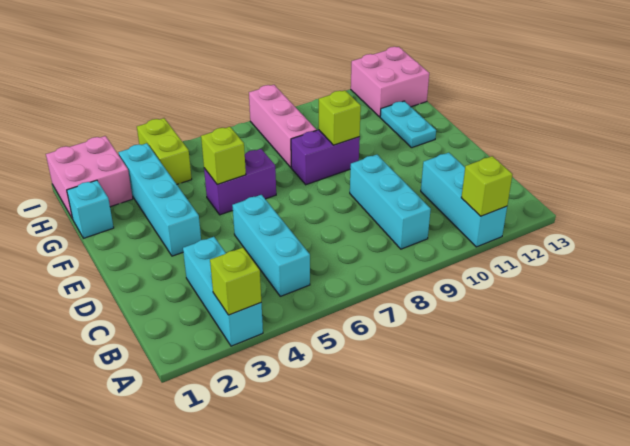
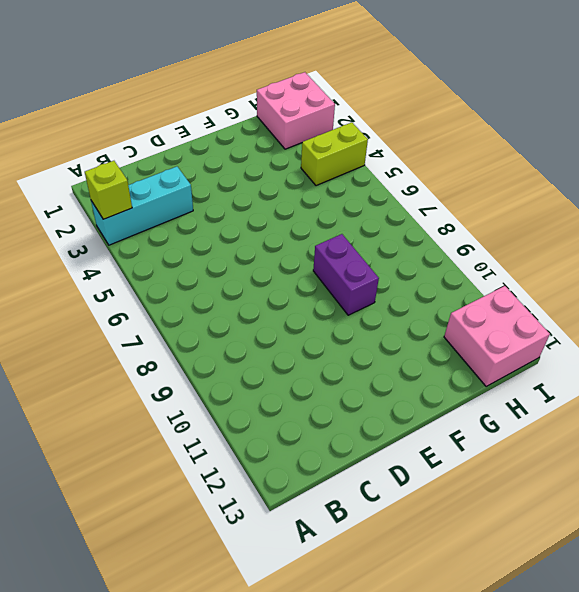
none -> cyan brick A11:C11 level 1
none -> cyan brick B5:D5 level 1
none -> cyan brick B9:D9 level 1

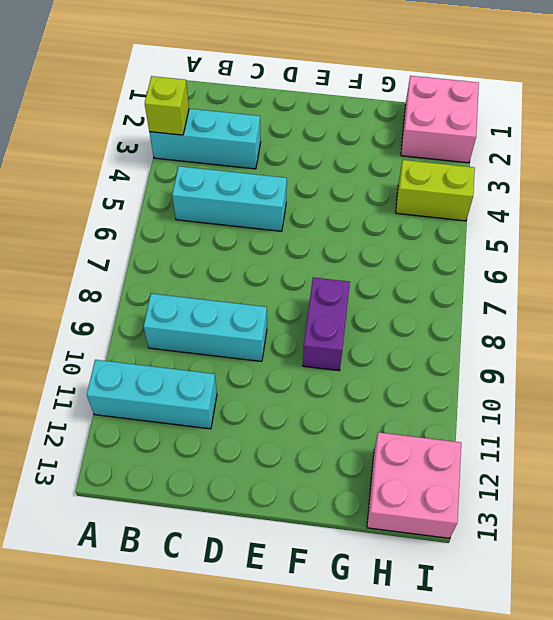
none -> cyan brick E3:H3 level 1
none -> purple brick F5:F6 level 1
none -> cyan plate F12:G12 level 1

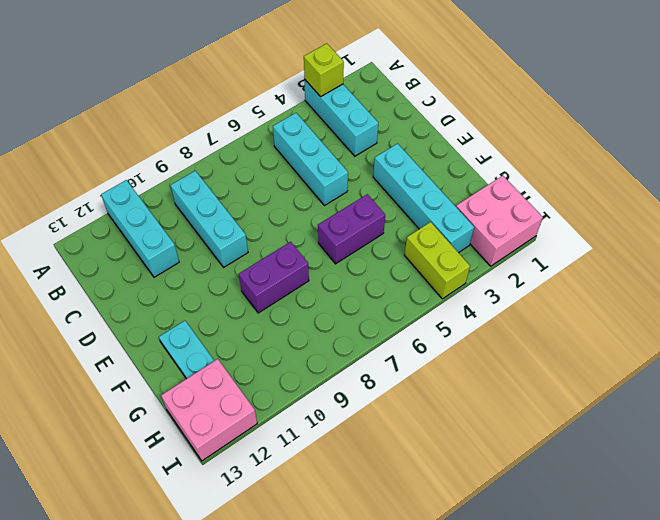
none -> cyan brick G1 level 1
none -> pink brick G8:I8 level 1
none -> lime brick A11 level 2

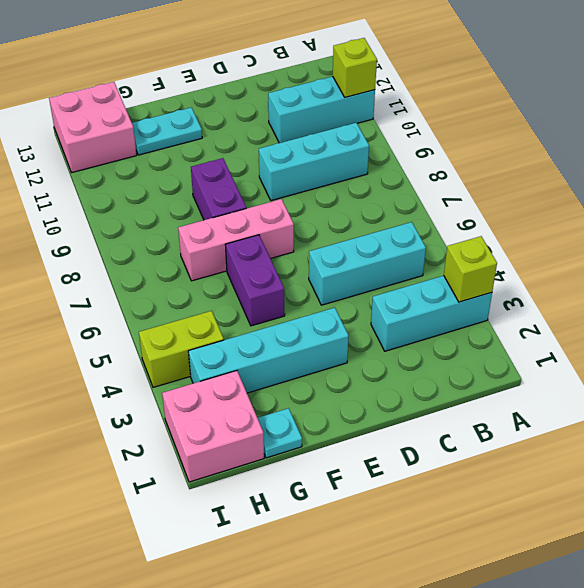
pink brick E7:G7 level 1 -> pink brick G8:I8 level 1
cyan plate G1 level 1 -> cyan brick G1 level 1
none -> lime brick F5 level 2
none -> lime brick F9 level 2

